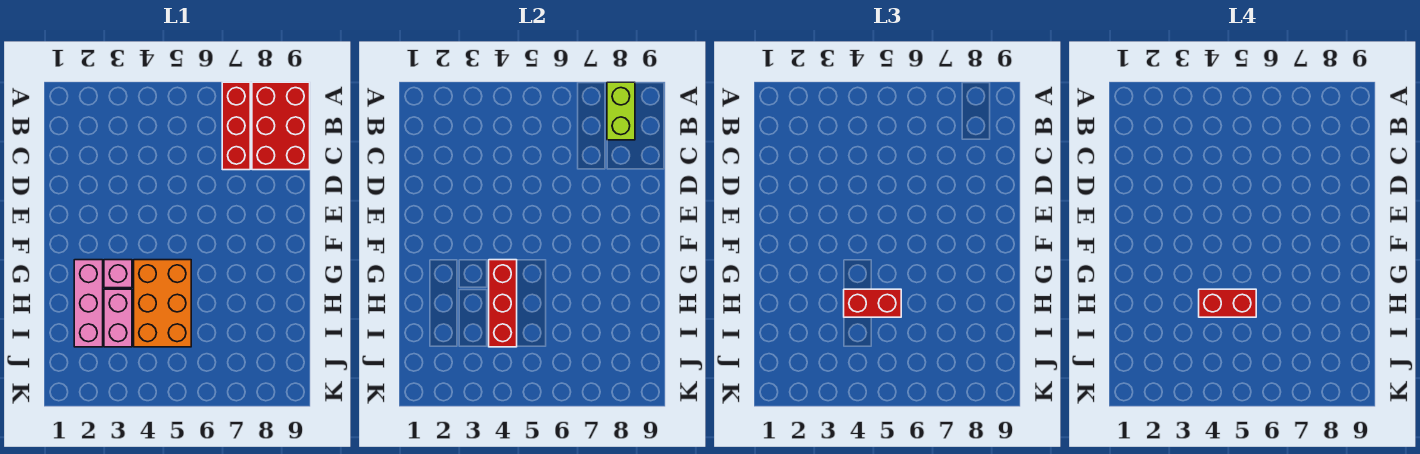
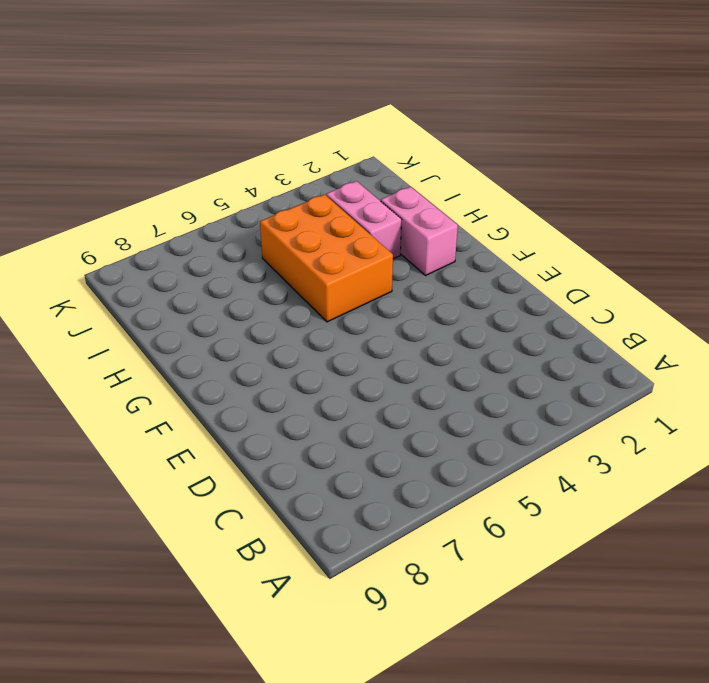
pink brick G2:H2 level 1 -> pink brick G2:I2 level 1
none -> red brick A7:C7 level 1
none -> red brick A8:C9 level 1

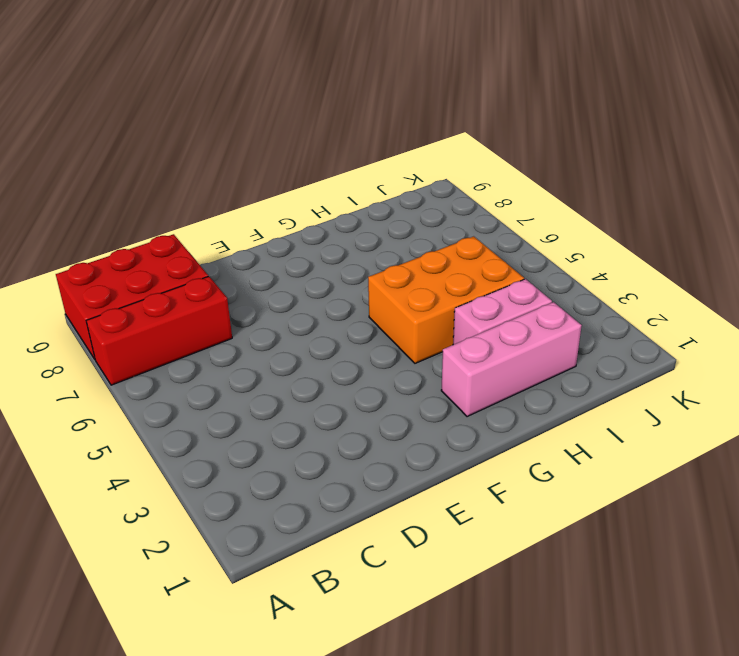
none -> pink brick G3 level 1
none -> lime brick A8:B8 level 2

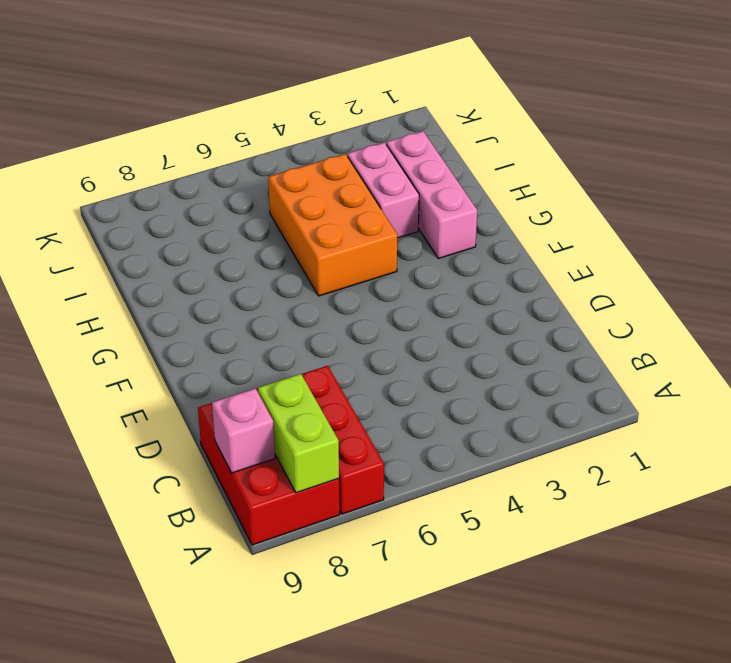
pink brick B9 level 2 -> pink brick G3 level 1
none -> red brick G4:I4 level 2
none -> red brick H4:H5 level 3

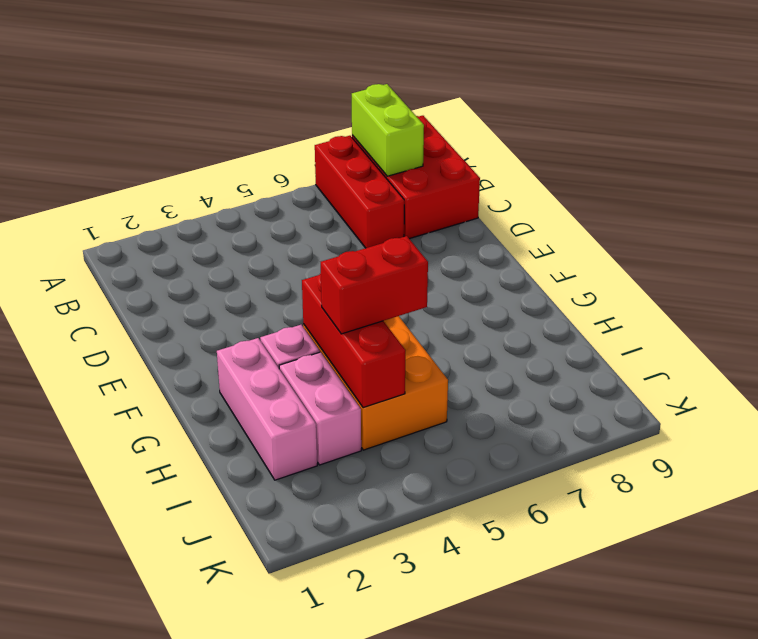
none -> red brick H4:H5 level 4

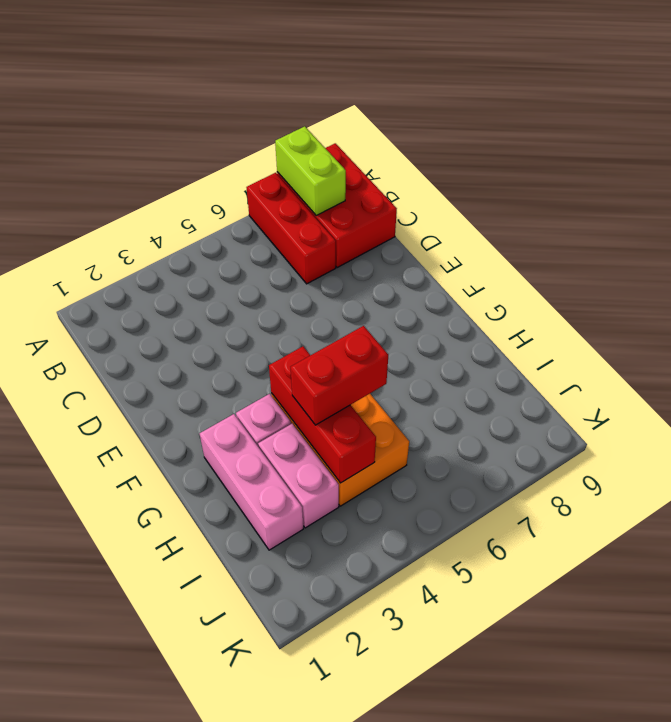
none -> red brick H4:H5 level 4

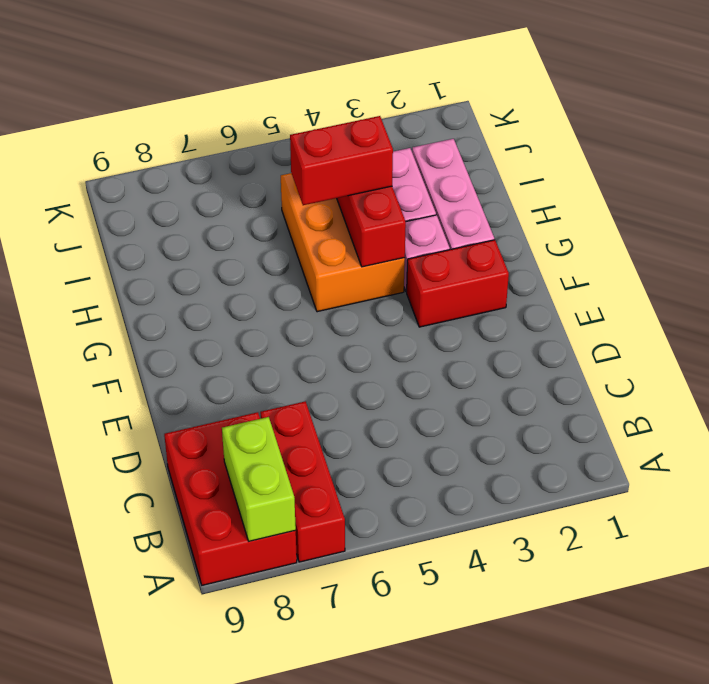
red brick F2:F3 level 1 -> red brick H4:H5 level 4

